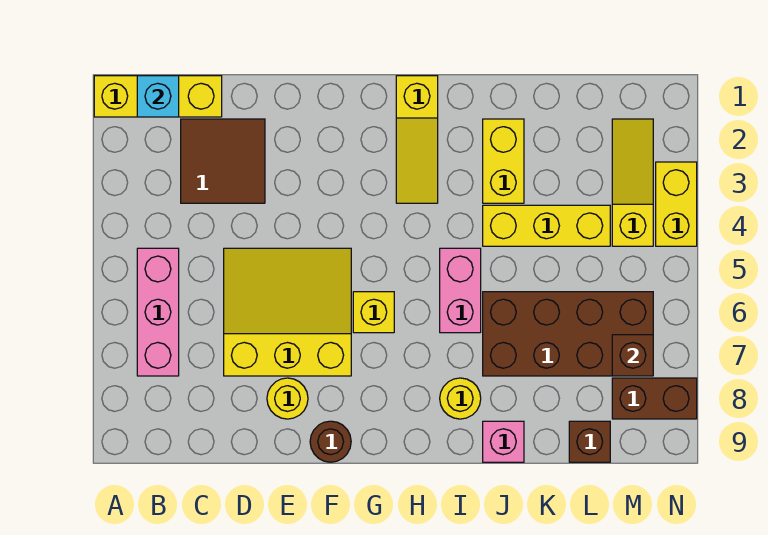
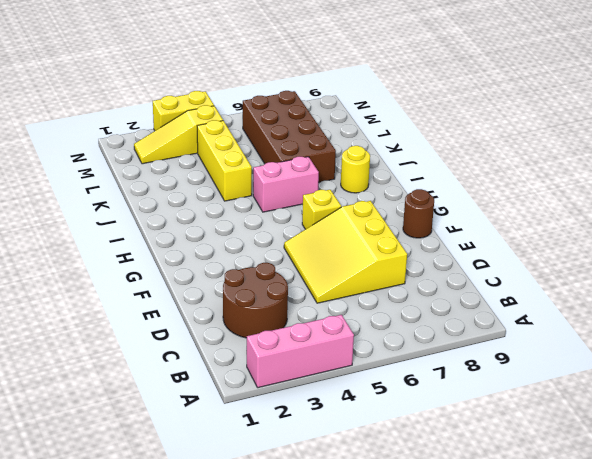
pink brick A2:A4 level 1 -> pink brick B5:B7 level 1
brown round brick C2:D3 level 1 -> brown tile C2:D3 level 1
none -> yellow brick A1:C1 level 1
none -> yellow round brick E8 level 1
none -> yellow slope H1:H3 level 1 top 1

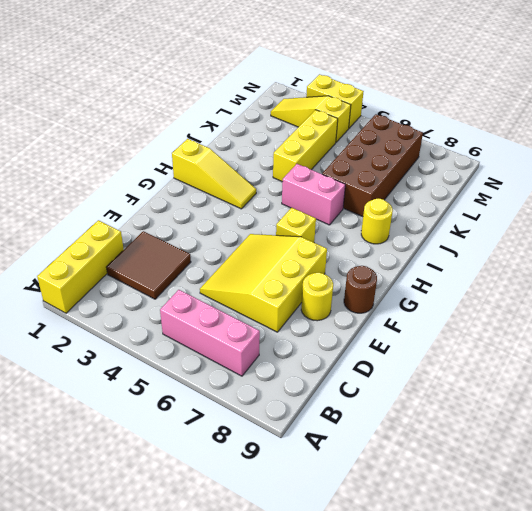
none -> yellow brick J2:J3 level 1
none -> pink brick J9 level 1
none -> brown brick L9 level 1

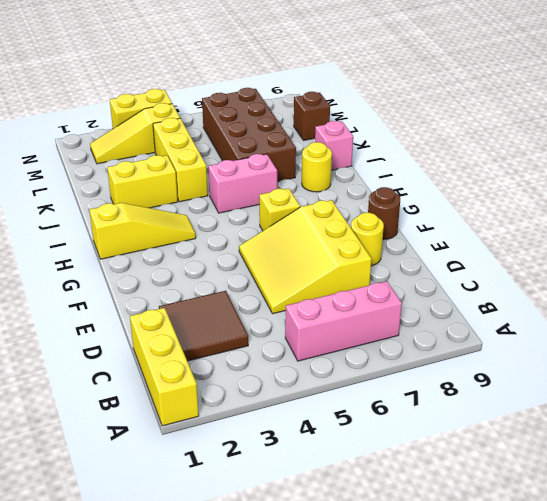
none -> brown brick M8:N8 level 1
none -> cyan brick B1 level 2
none -> brown brick M7 level 2

